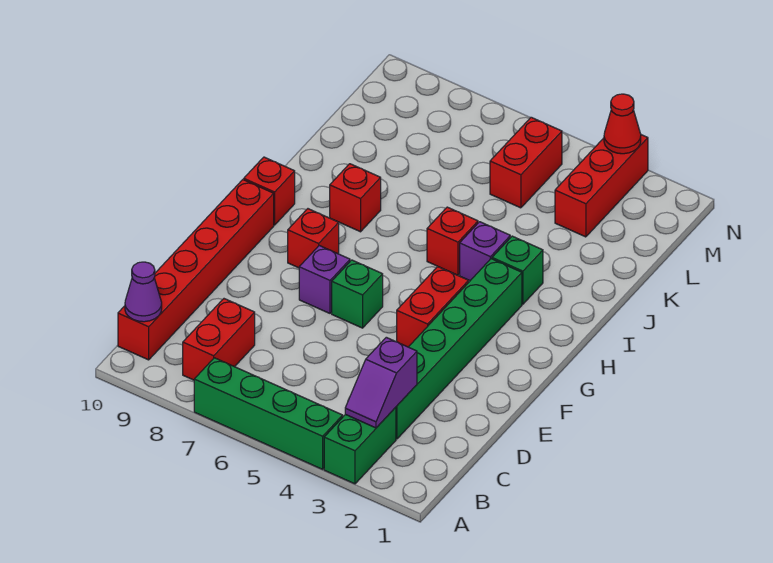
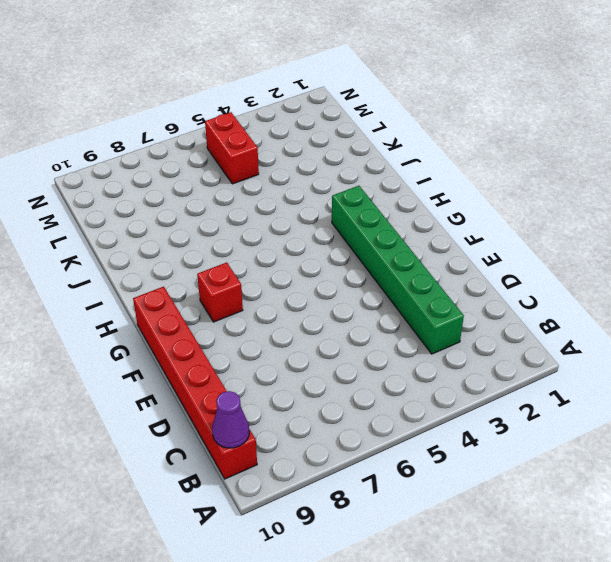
none -> green brick A3:B3 level 1
none -> green brick A4:A7 level 1
none -> red brick B8:C8 level 1

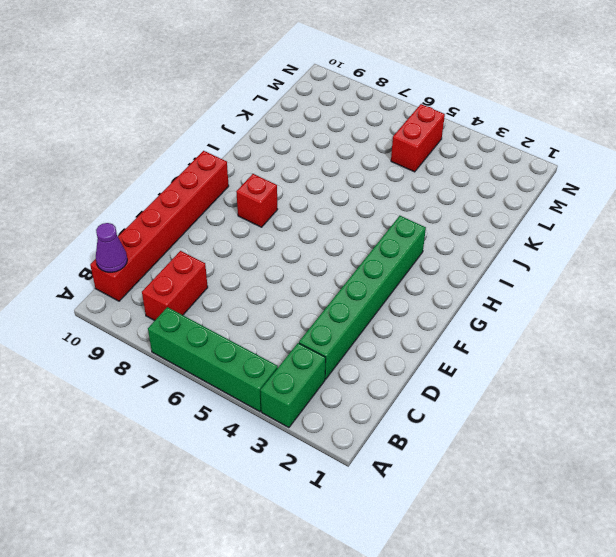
none -> red brick F4:G4 level 1
none -> green brick F6 level 1
none -> purple brick F7 level 1

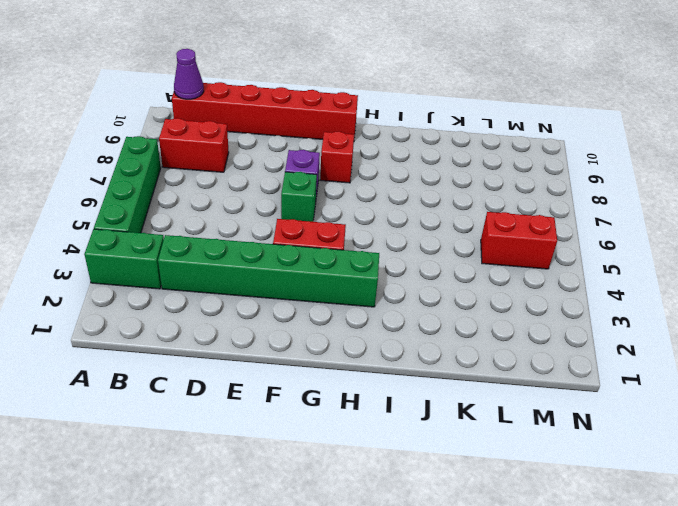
none -> red brick H10 level 1
none -> green brick I3 level 1
none -> purple brick I4 level 1

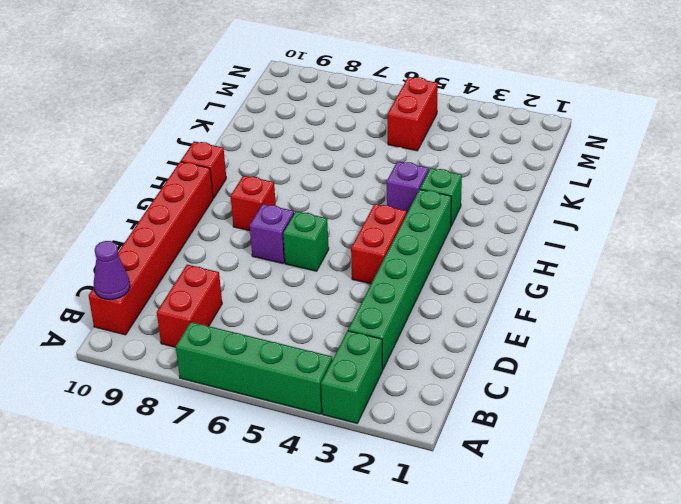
none -> red brick I5 level 1
none -> red brick I8 level 1
none -> red brick L3:N3 level 1

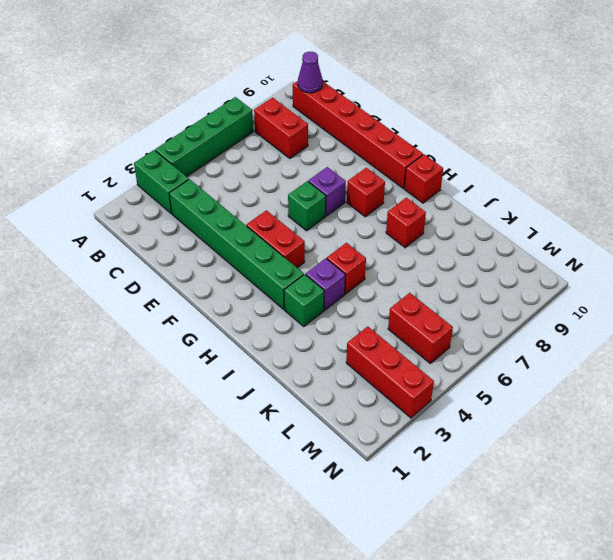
none -> purple slope B3:C3 level 2 top C
none -> red cone N3 level 2

